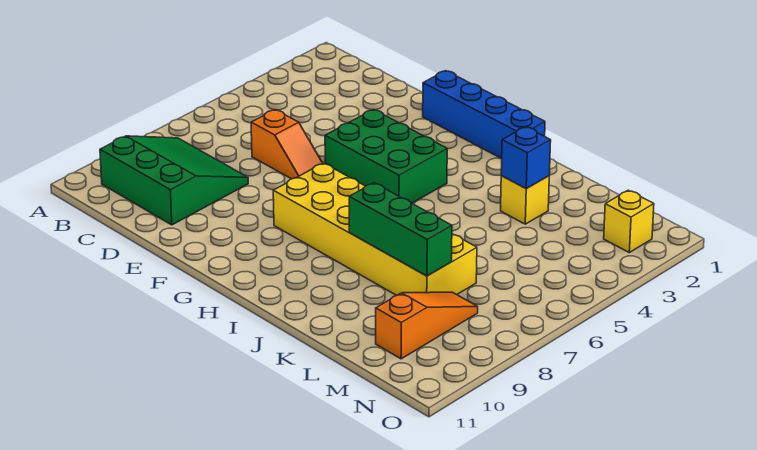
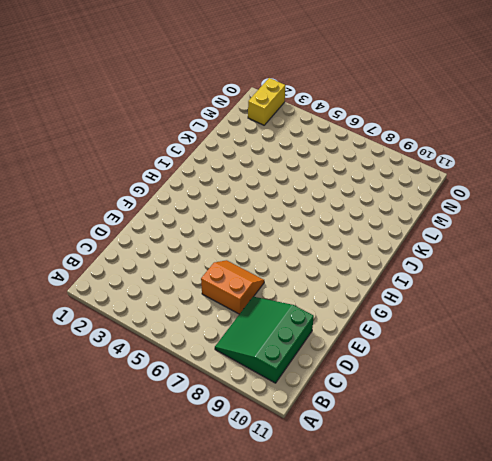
orange slope D6:E7 level 1 top D -> orange slope D6:E6 level 1 top D
yellow brick N2:O2 level 1 -> yellow brick N2 level 1
none -> blue brick F1:I1 level 1
none -> green brick F4:H5 level 1

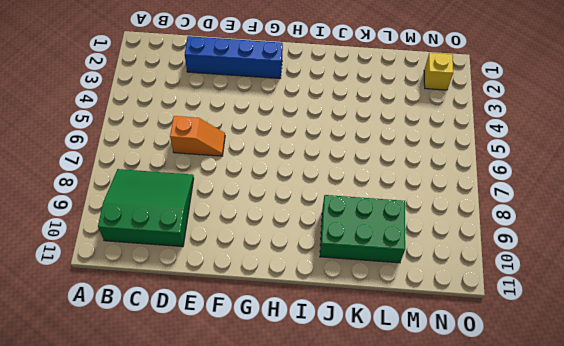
blue brick D2:G2 level 1 -> blue brick F1:I1 level 1
green brick J9:L10 level 1 -> green brick F4:H5 level 1
none -> yellow brick G7:L8 level 1
none -> yellow brick K3 level 1

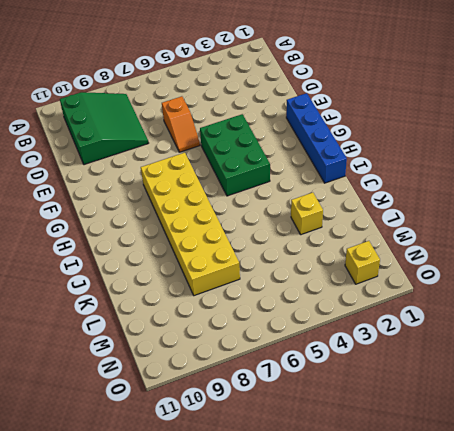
none -> orange slope M8:M10 level 1 top 10
none -> green brick J8:L8 level 2

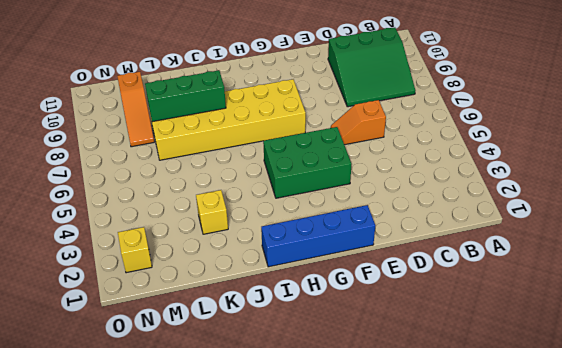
none -> blue brick K3 level 2

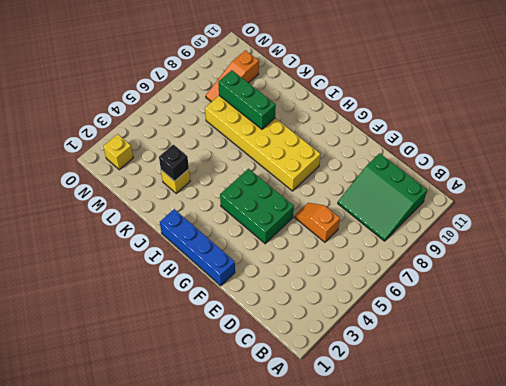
black brick K3 level 2 -> blue brick K3 level 2

